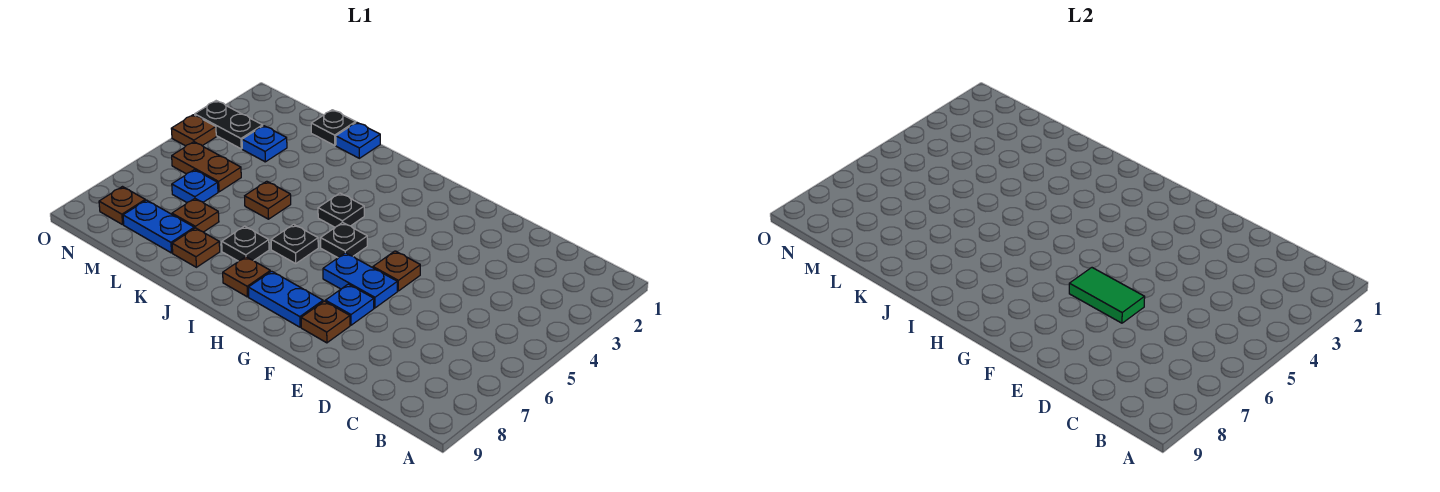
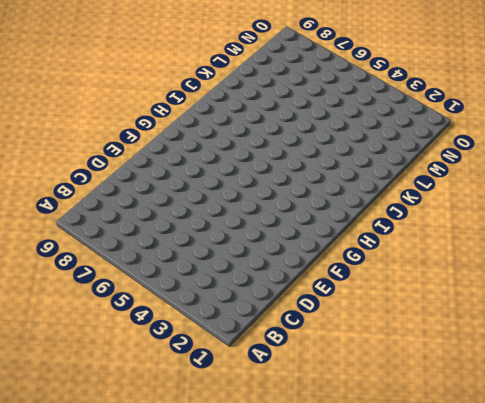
none -> brown plate F5 level 1
none -> blue plate F6:G6 level 1
none -> blue plate F7 level 1

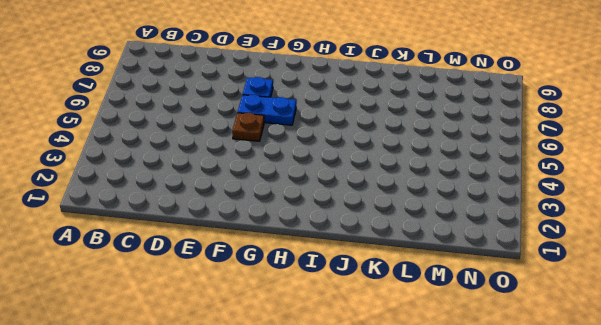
none -> brown plate F8 level 1
none -> blue plate G8:H8 level 1
none -> black plate H5 level 1

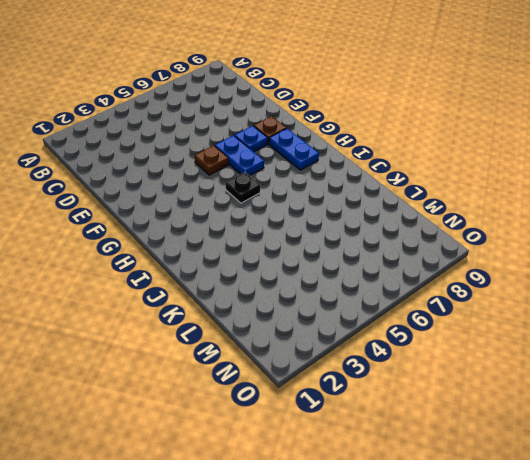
none -> black plate I4 level 1
none -> black plate I6 level 1
none -> brown plate I8 level 1

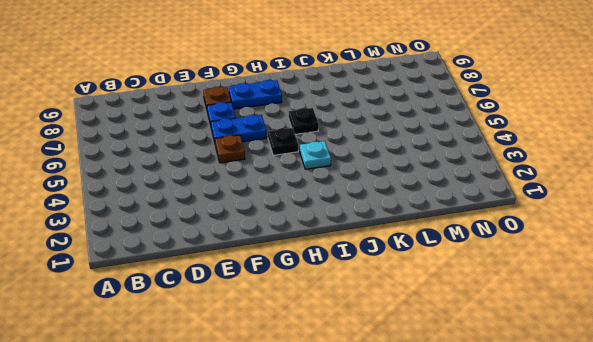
cyan plate I4 level 1 -> black plate I4 level 1
none -> brown plate I8 level 1
none -> black plate J7 level 1
none -> blue plate K1 level 1

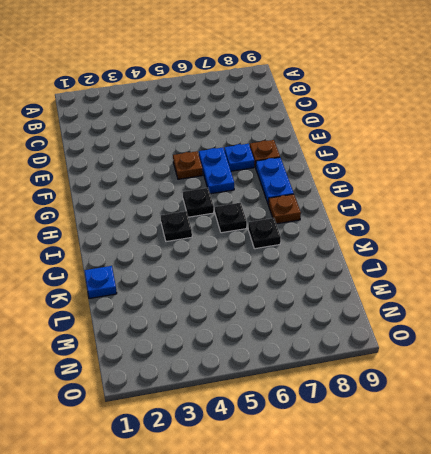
none -> brown plate K5 level 1
none -> brown plate K8 level 1
none -> black plate L1 level 1

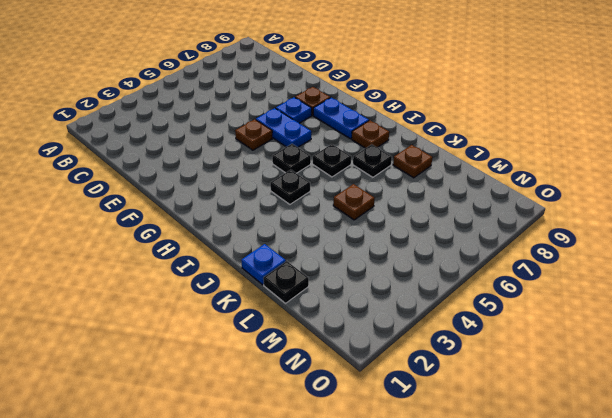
none -> brown plate L7 level 1
none -> blue plate L8:M8 level 1
none -> blue plate M3 level 1

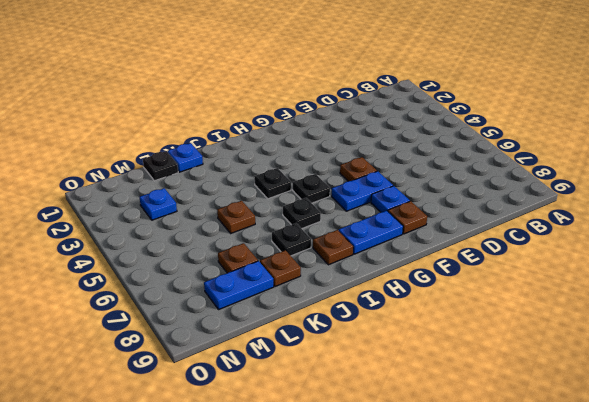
none -> brown plate M5:N5 level 1
none -> blue plate M6 level 1
none -> black plate N3:O3 level 1

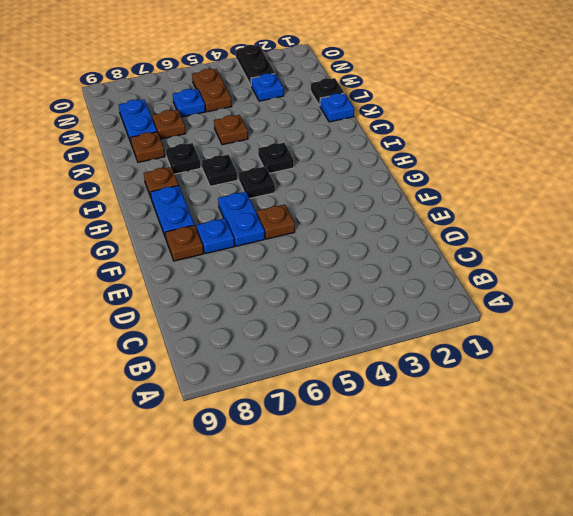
none -> brown plate N8 level 1
none -> brown plate O4 level 1
none -> green tile E6:F6 level 2

